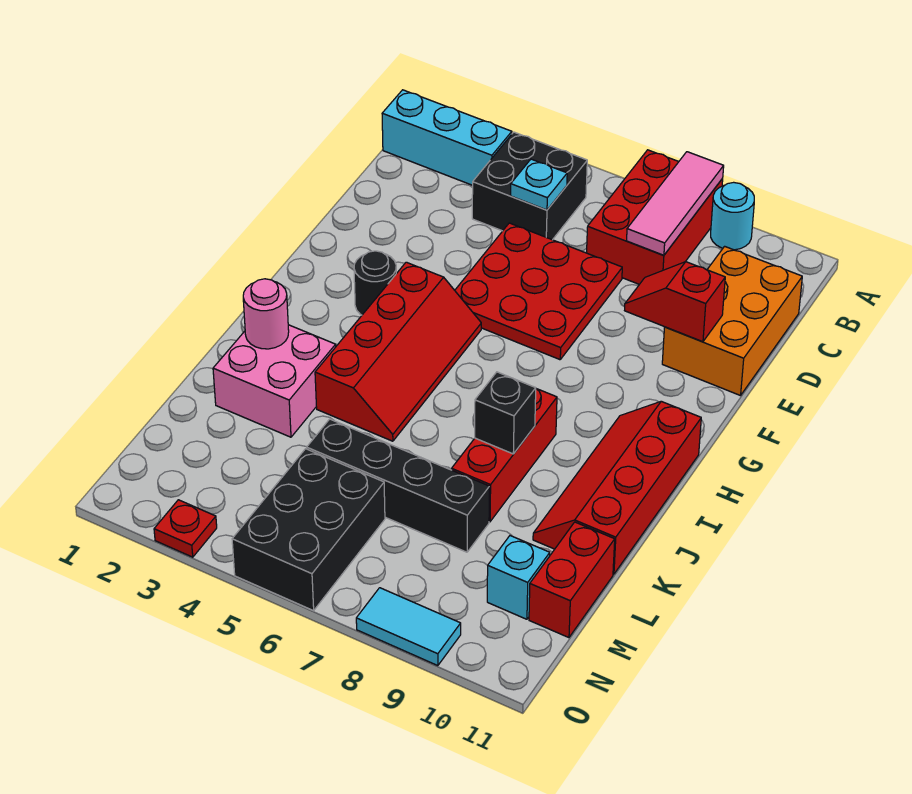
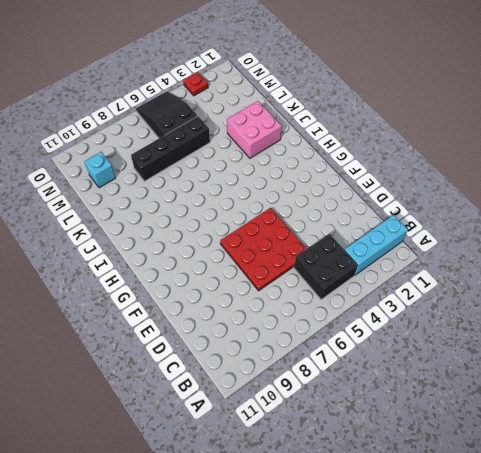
black slope M5:O6 level 1 top M -> black brick M5:O6 level 1
none -> red brick A7:C8 level 1
none -> cyan round brick A9 level 1
none -> orange brick C10:E11 level 1

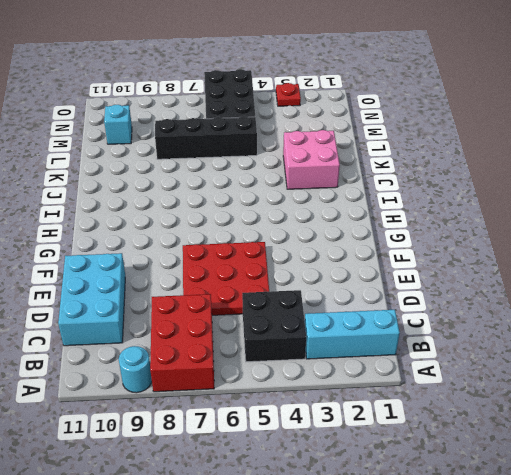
cyan brick C10:E11 level 1 -> orange brick C10:E11 level 1
none -> black round brick G3 level 1
none -> red slope G4:J5 level 1 top 4
none -> red slope H10:K11 level 1 top 11

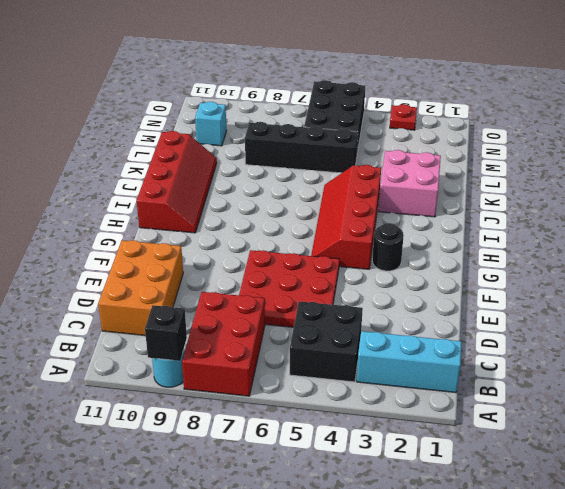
black brick A9 level 2 -> black brick J8 level 2
none -> red brick I8:K8 level 1
none -> red brick L11:M11 level 1
none -> cyan tile O8:O9 level 1

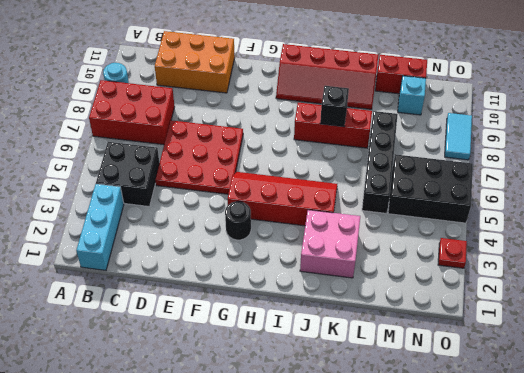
none -> pink tile A8:C8 level 2
none -> cyan plate C5 level 2
none -> red slope E9:E10 level 2 top 10

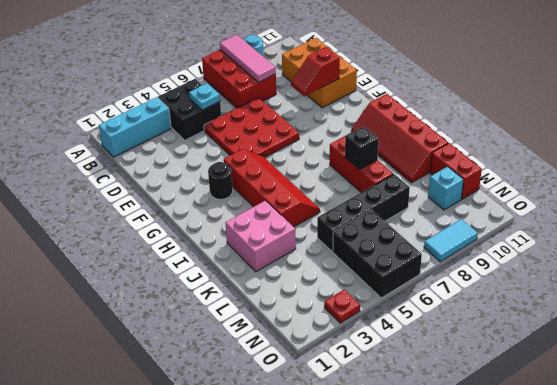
none -> pink round brick J2 level 2

